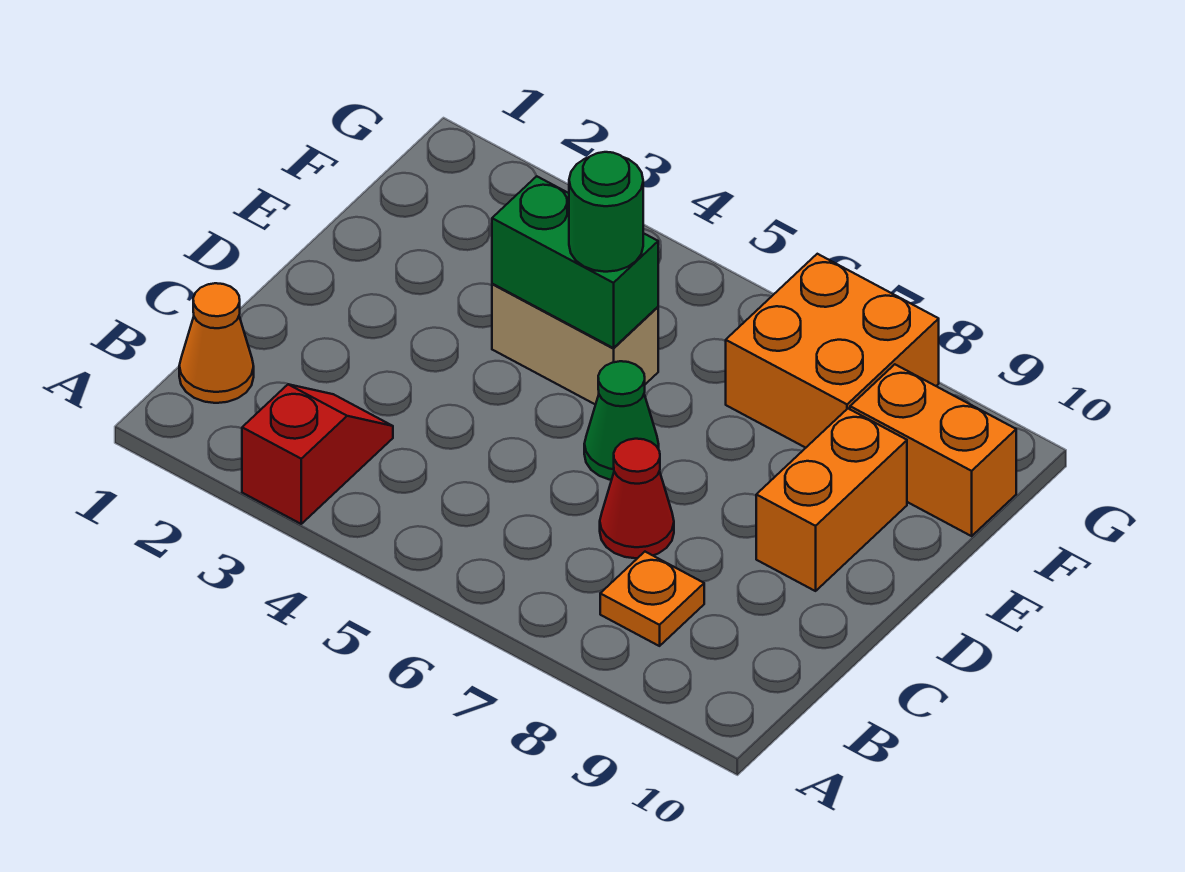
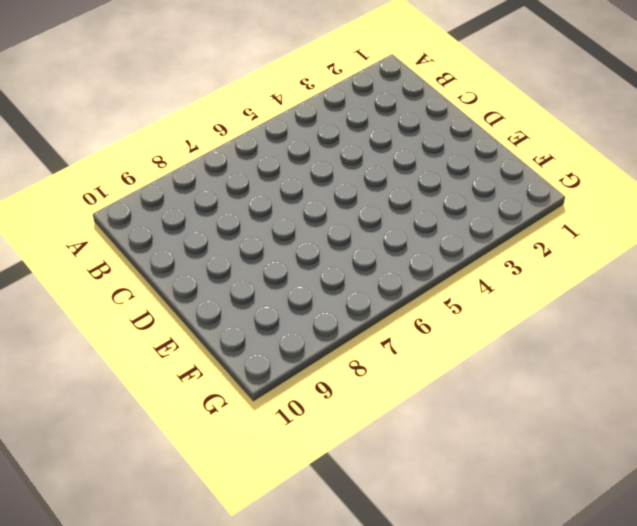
none -> red slope A3:B3 level 1 top A
none -> orange cone B1 level 1

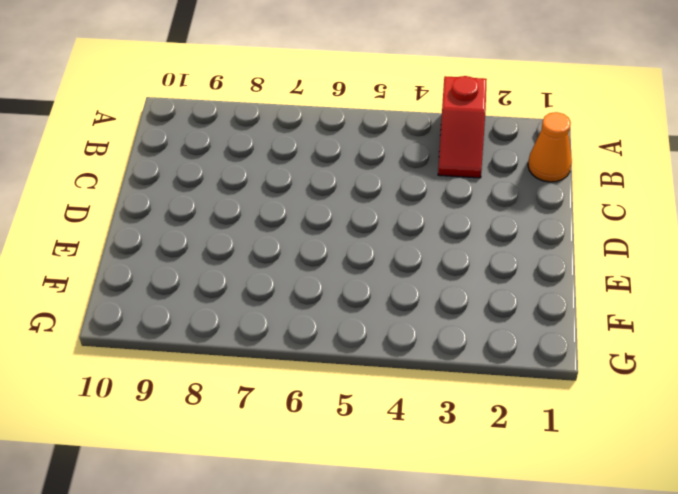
none -> orange plate B8 level 1
none -> red cone C7 level 1

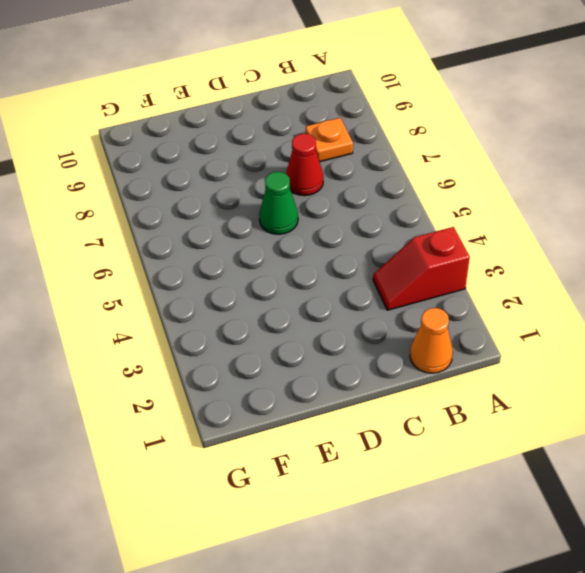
none -> orange brick D9:E9 level 1
none -> tan brick E4:E5 level 1

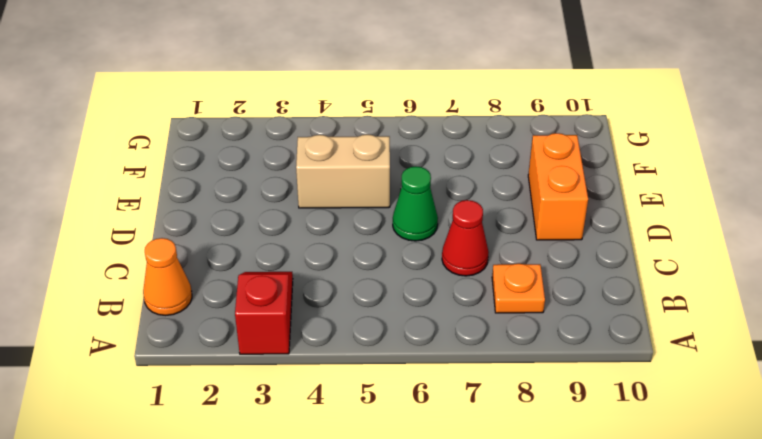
none -> orange brick F7:G8 level 1
none -> orange brick F9:F10 level 1

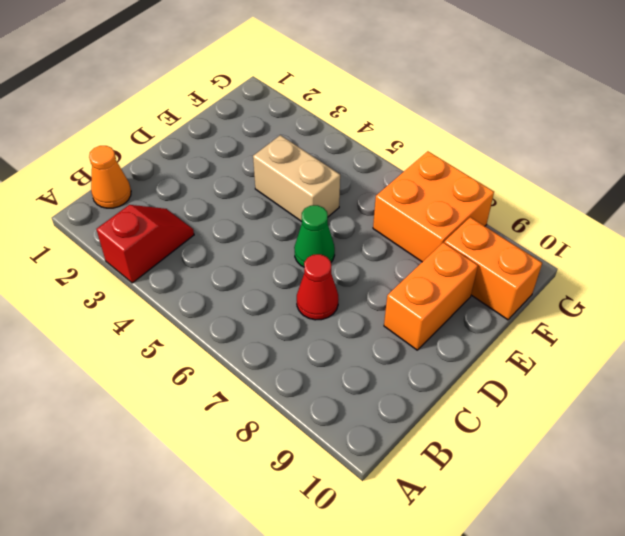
none -> orange plate B8 level 1
none -> green brick E4:E5 level 2

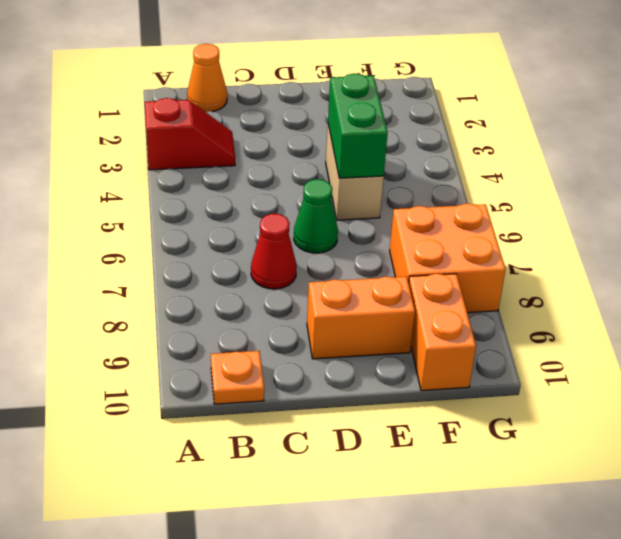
orange plate B10 level 1 -> orange plate B8 level 1
none -> green round brick E5 level 3

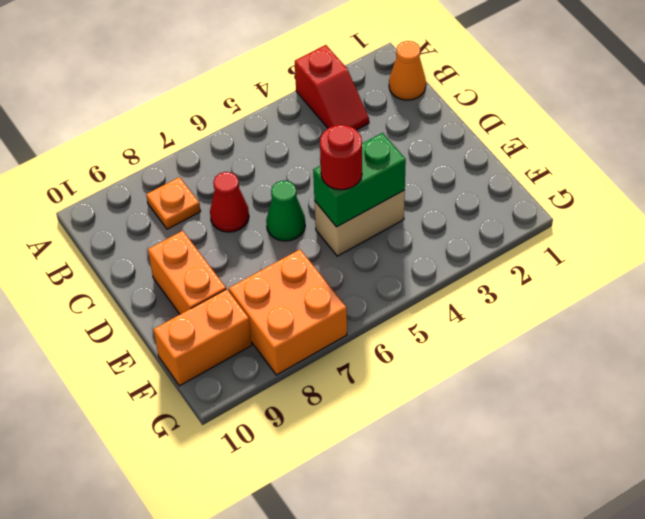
red round brick E5 level 3 -> green round brick E5 level 3

